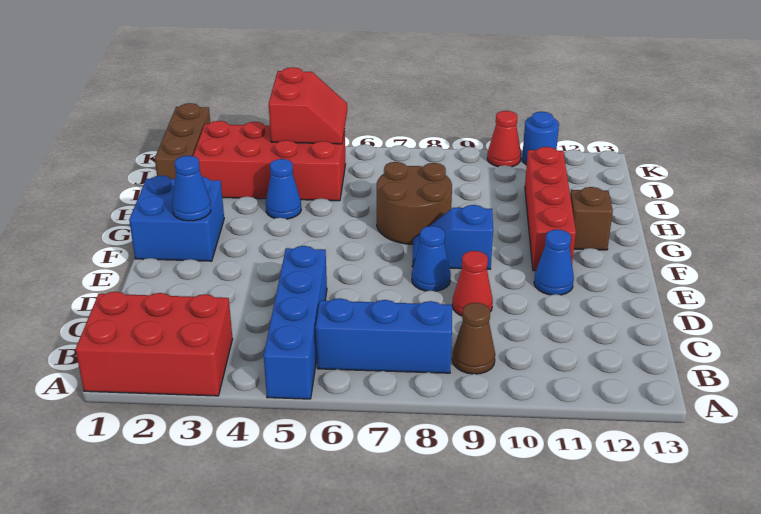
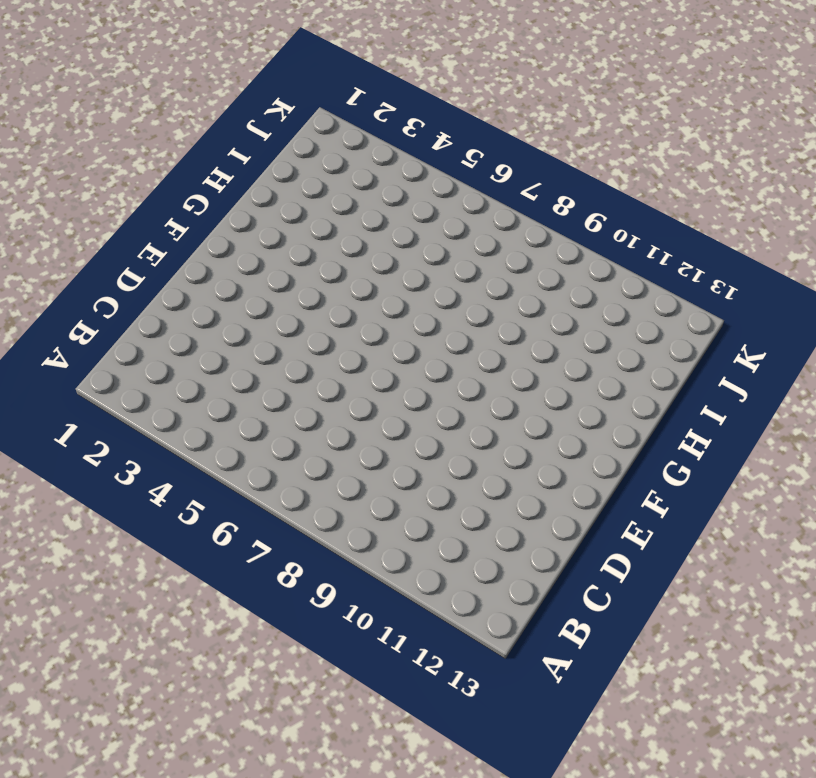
none -> red brick A1:B3 level 1
none -> blue brick A5:D5 level 1
none -> blue brick B6:B8 level 1

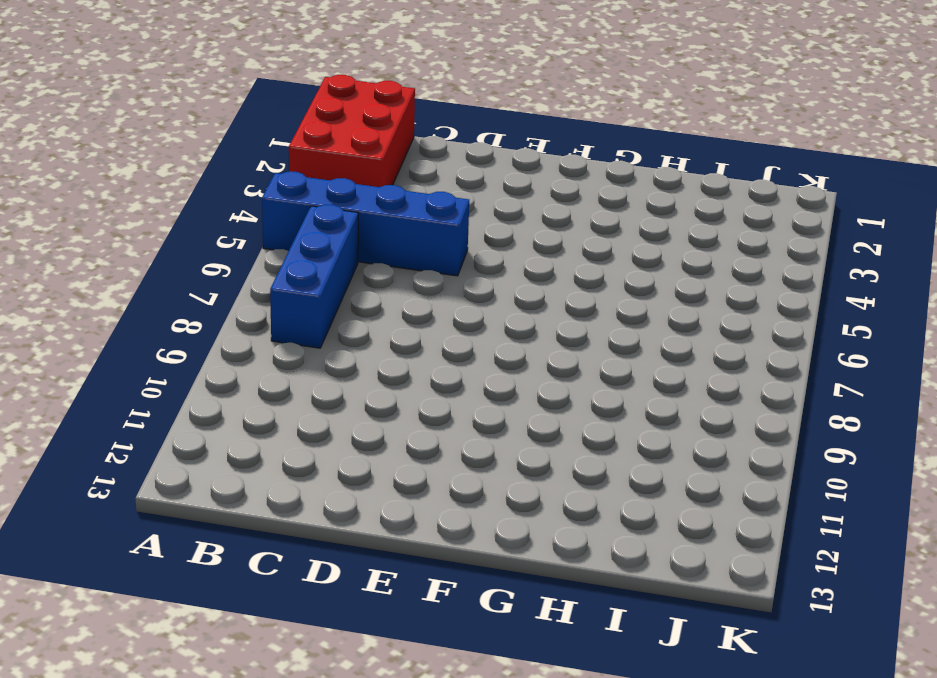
none -> brown cone B9 level 1
none -> red cone D9 level 1
none -> blue cone E8 level 1

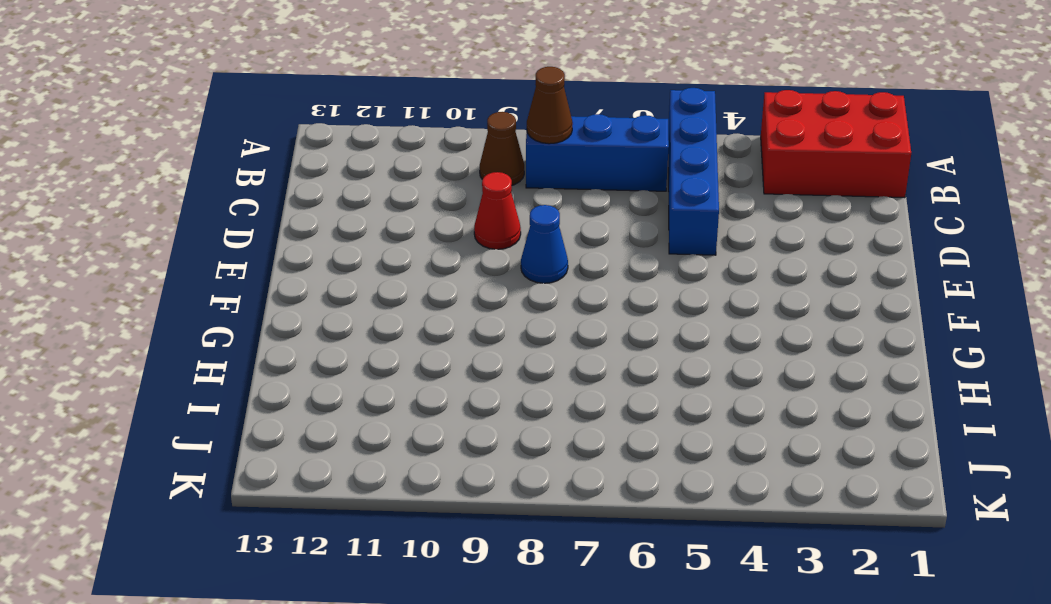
brown cone B8 level 2 -> none
none -> blue cone E11 level 1
none -> blue brick F1:G2 level 1
none -> blue slope F8:F9 level 1 top 9

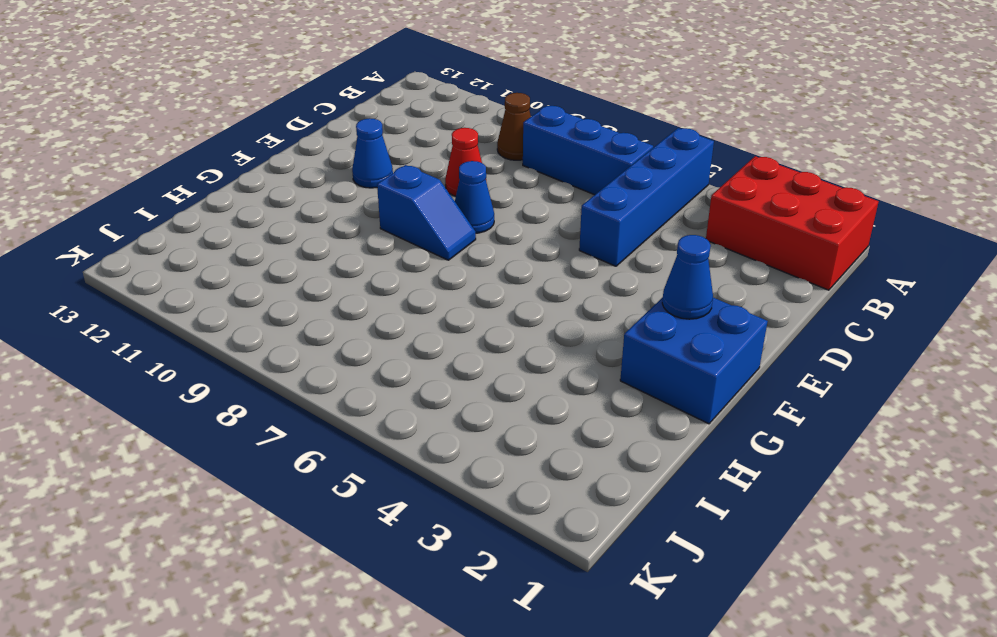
none -> red brick F11:I11 level 1
none -> brown round brick G7:H8 level 1
none -> brown brick G12 level 1

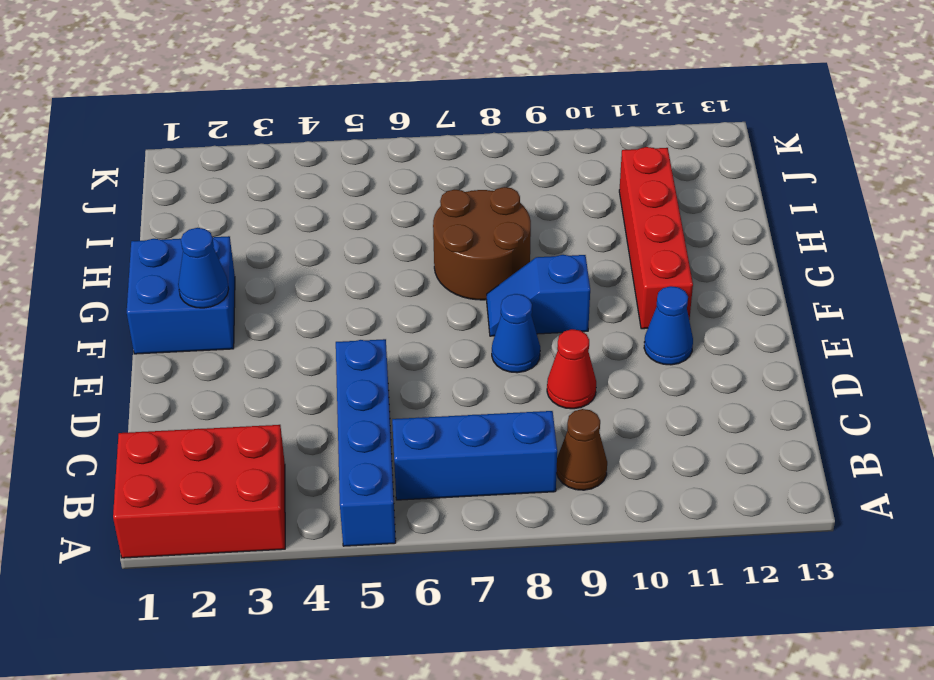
none -> brown brick G12 level 1
none -> blue cone H4 level 1
none -> brown brick I1:K1 level 1

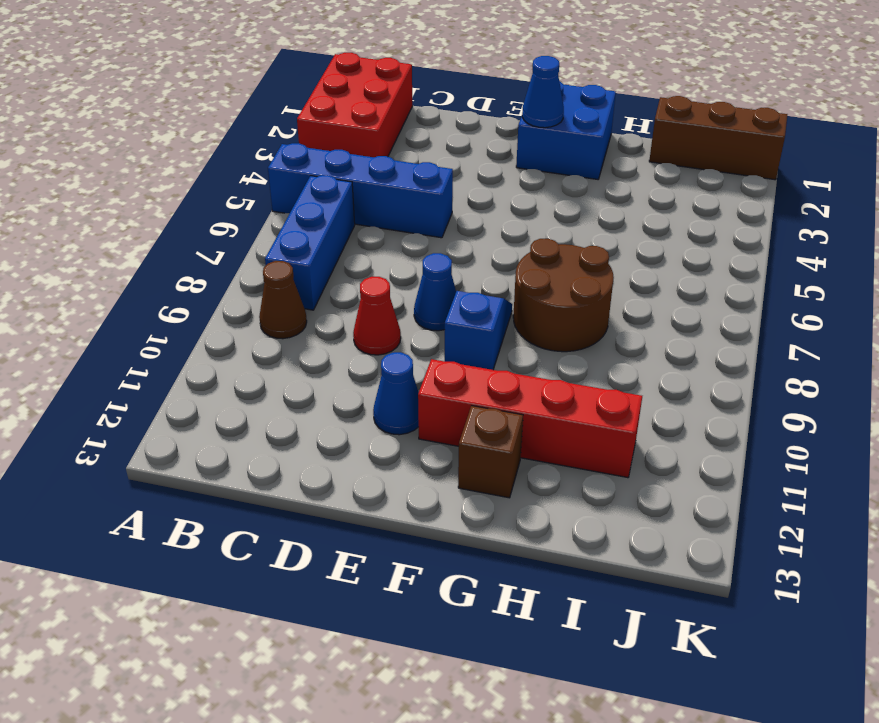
none -> blue cone H4 level 1
none -> red brick I2:J5 level 1
none -> red cone K10 level 1

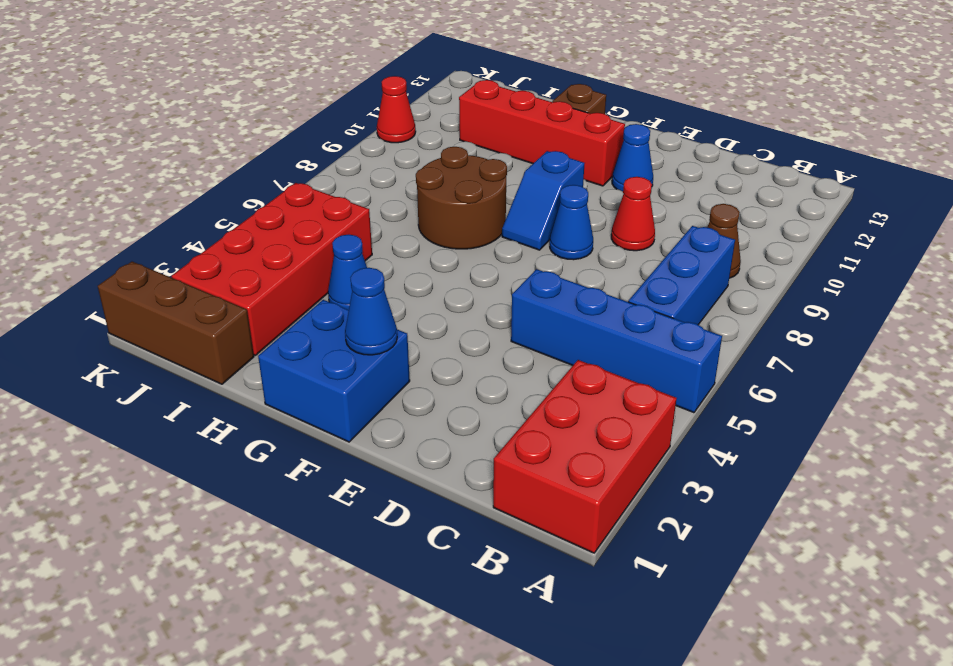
none -> blue round brick K11 level 1
none -> red slope J4:K5 level 2 top 4

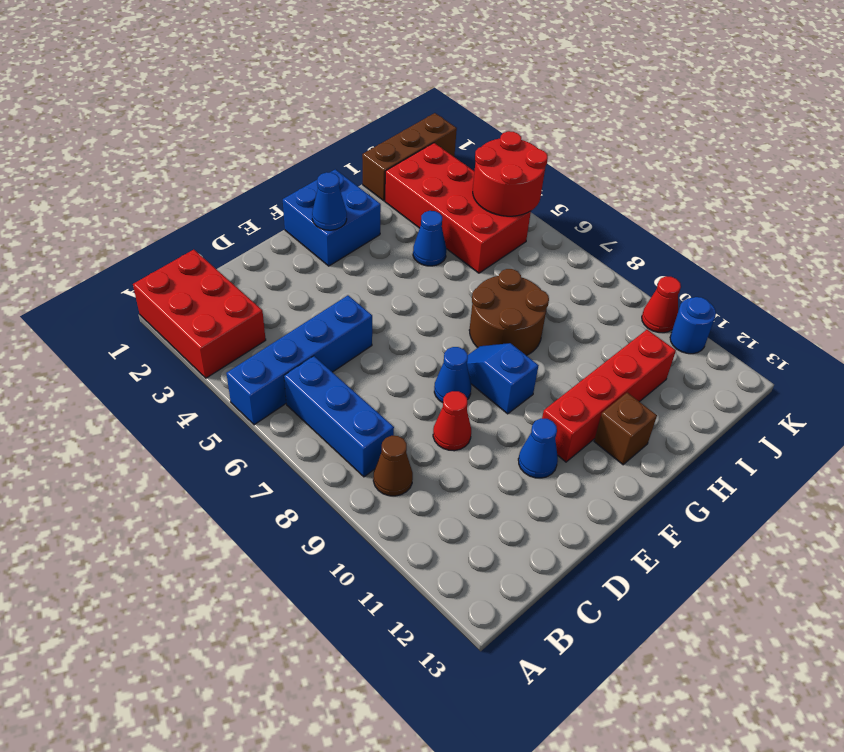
red round brick J4:K5 level 2 -> red slope J4:K5 level 2 top 4

